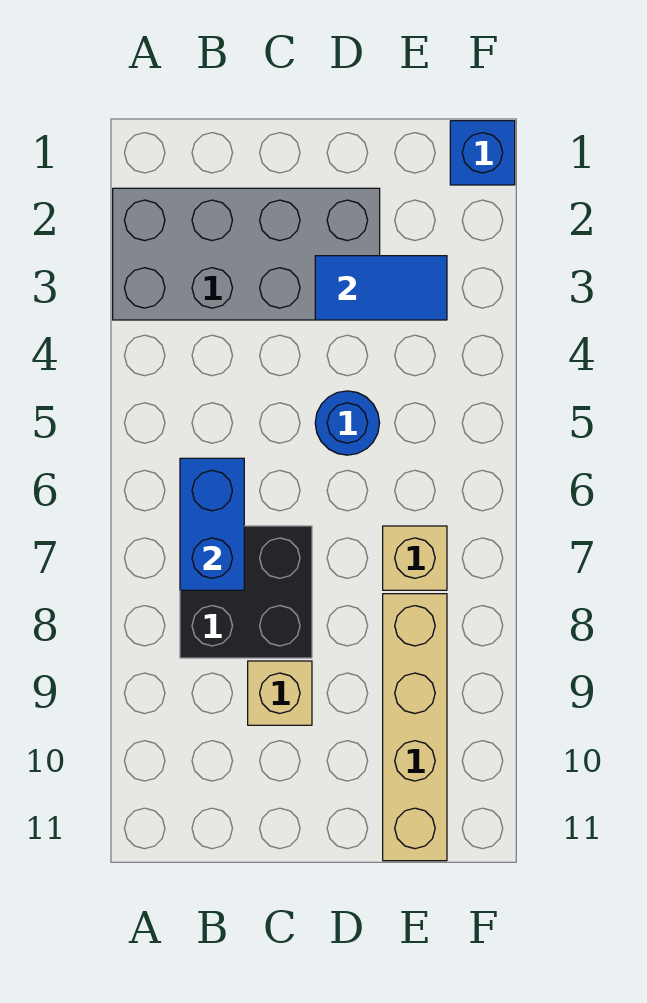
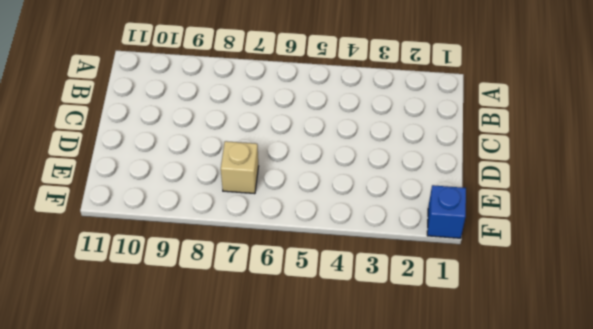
none -> grey brick A2:D3 level 1
none -> black brick B7:C8 level 1

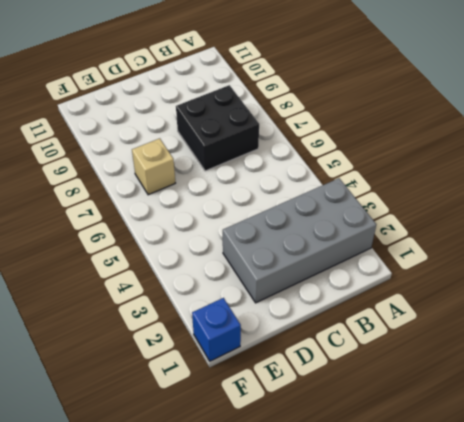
none -> tan brick C9 level 1
none -> blue round brick D5 level 1

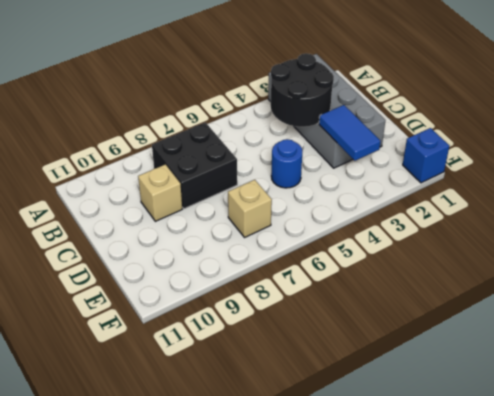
black round brick B3:C4 level 2 -> none
none -> tan brick E8:E11 level 1
none -> blue brick B6:B7 level 2

